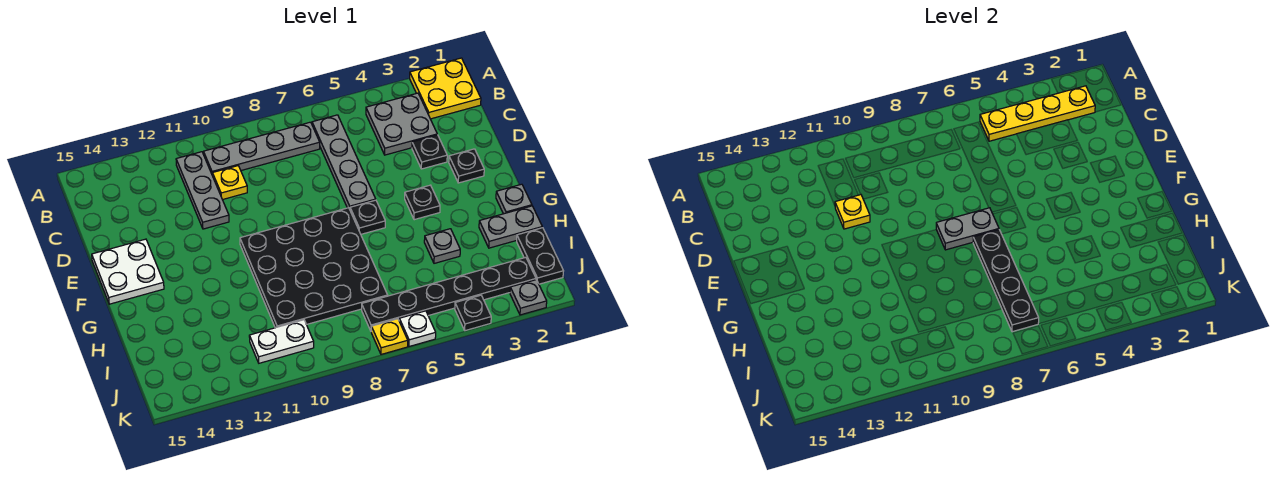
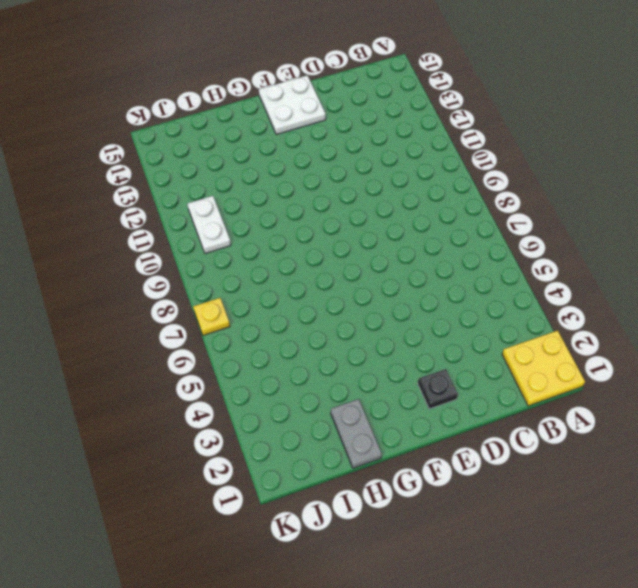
none -> grey plate B3:C4 level 1
none -> grey plate B6:E6 level 1
none -> grey plate B7:B10 level 1

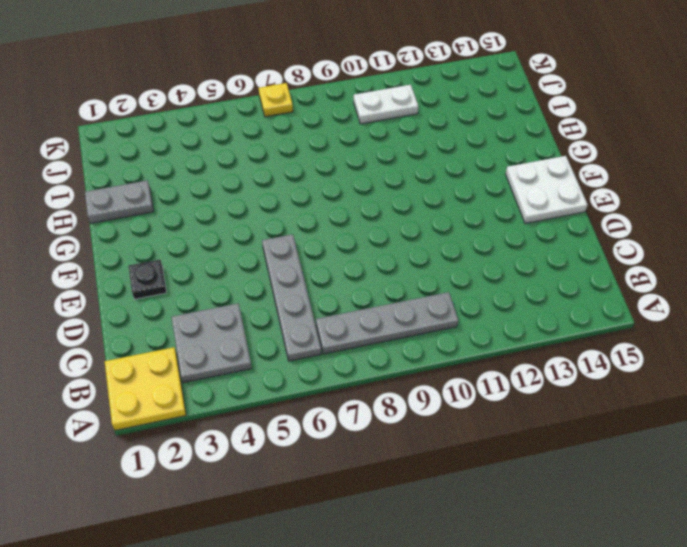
none -> grey plate B11:D11 level 1
none -> yellow plate C10 level 1
none -> black plate D3 level 1

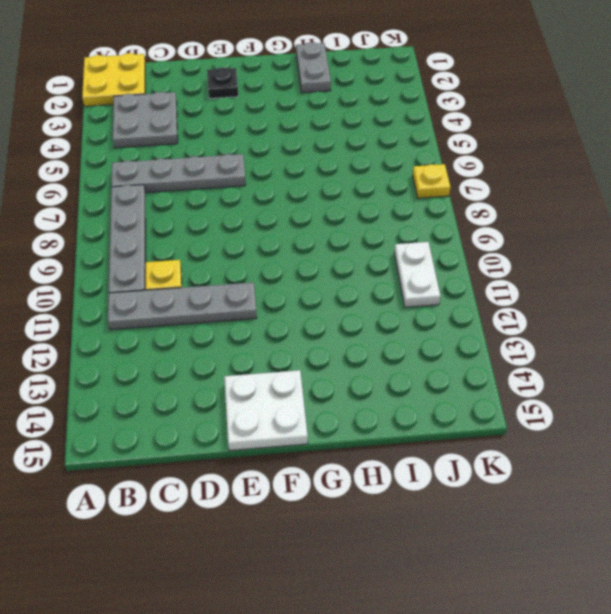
grey plate B11:E11 level 1 -> grey plate B11:D11 level 1
none -> black plate D3 level 1
none -> black plate F4 level 1
none -> black plate F6 level 1

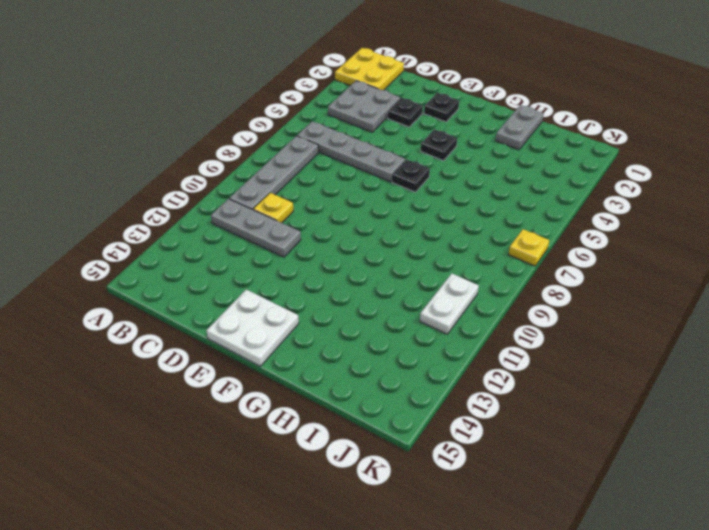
none -> black plate F7:I10 level 1
none -> grey plate G1 level 1
none -> grey plate H4 level 1

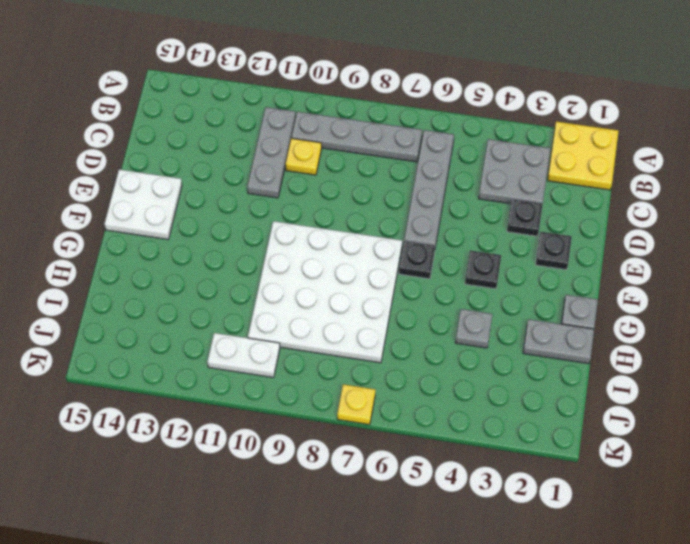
white plate F7:I10 level 1 -> black plate F7:I10 level 1
none -> black plate I1:J1 level 1
none -> black plate J2:J7 level 1
none -> grey plate K2 level 1

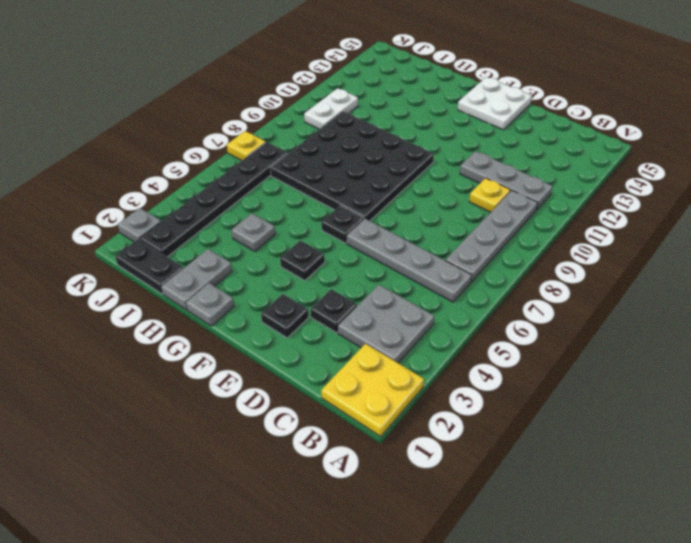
none -> black plate K4 level 1
none -> white plate K6 level 1
none -> yellow plate B2:B5 level 2

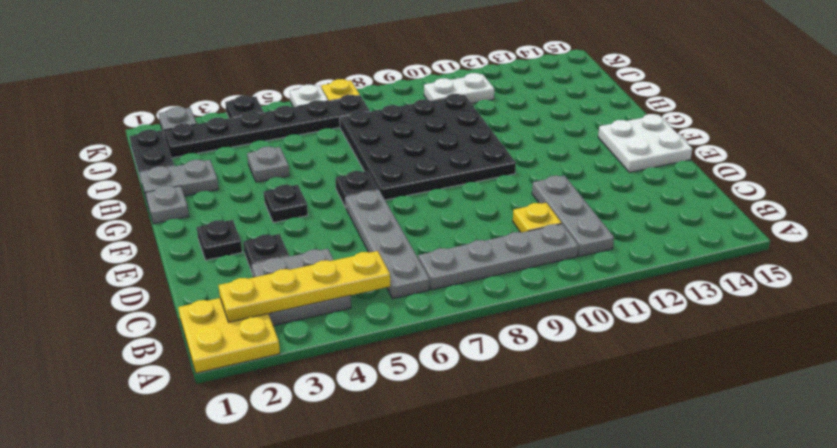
none -> yellow plate D11 level 2
none -> grey plate F7:F8 level 2
none -> black plate G7:J7 level 2

